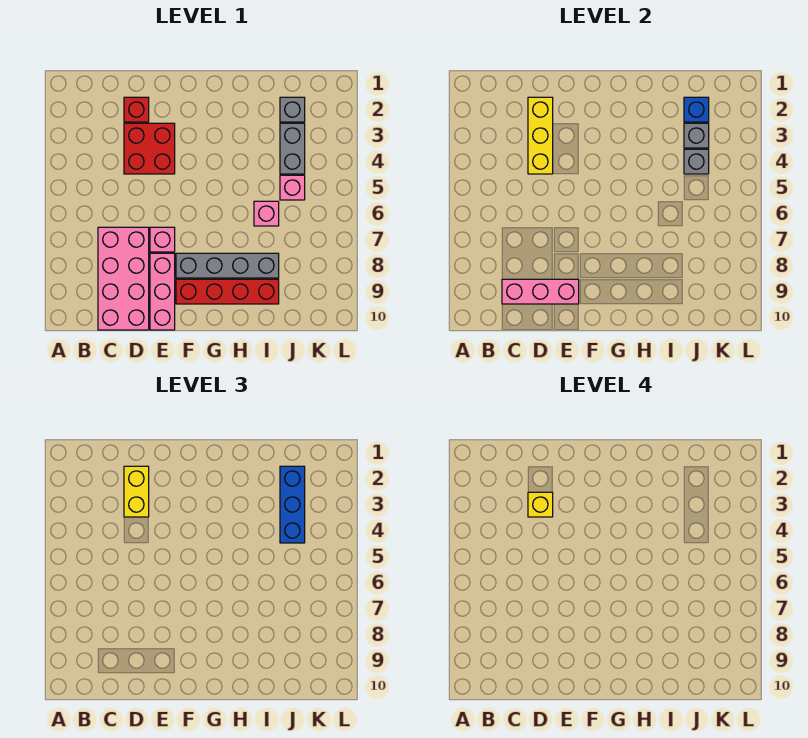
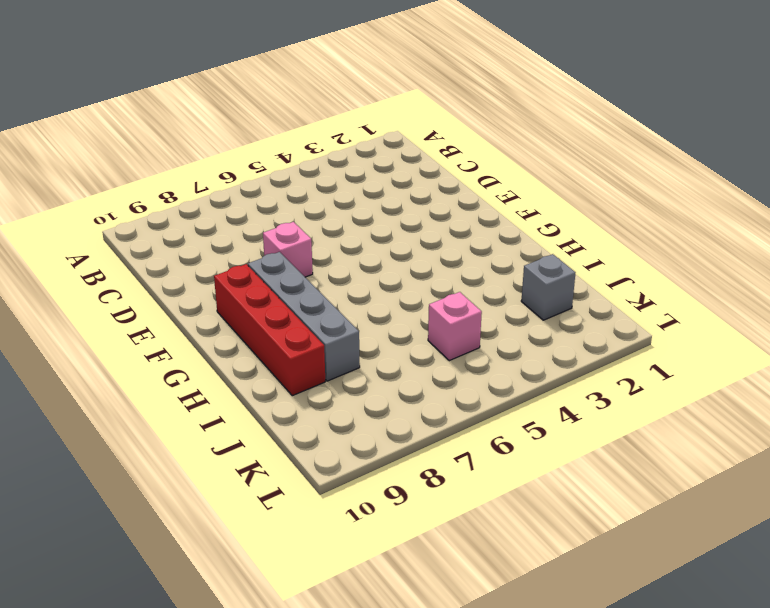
none -> pink brick C7:D10 level 1
none -> red brick D2 level 1
none -> red brick D3:E4 level 1

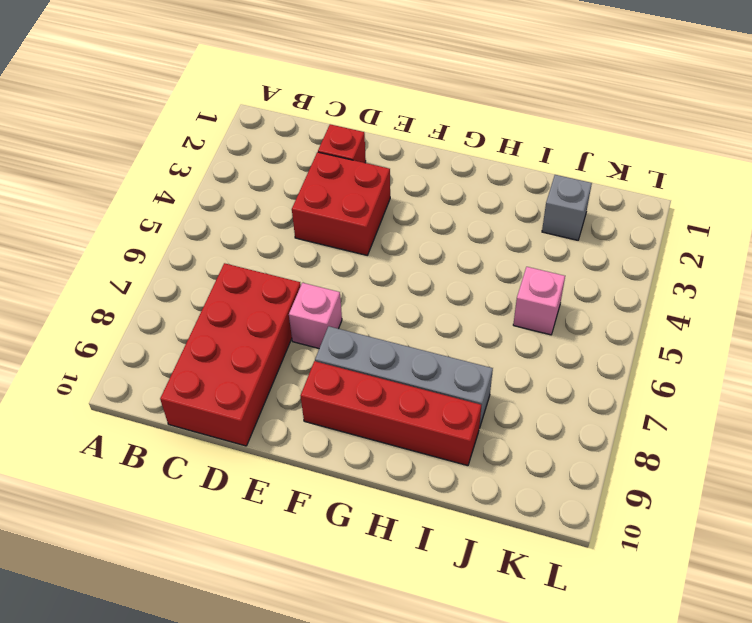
red brick C7:D10 level 1 -> pink brick C7:D10 level 1
none -> pink brick E8:E10 level 1
none -> pink brick I6 level 1
none -> grey brick J3:J4 level 1

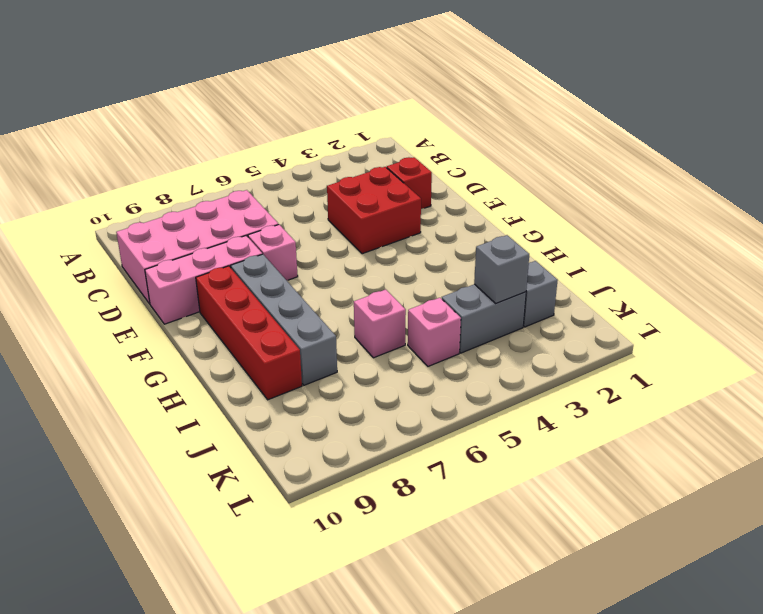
none -> pink brick C9:E9 level 2
none -> yellow brick D2:D4 level 2
none -> blue brick J2 level 2

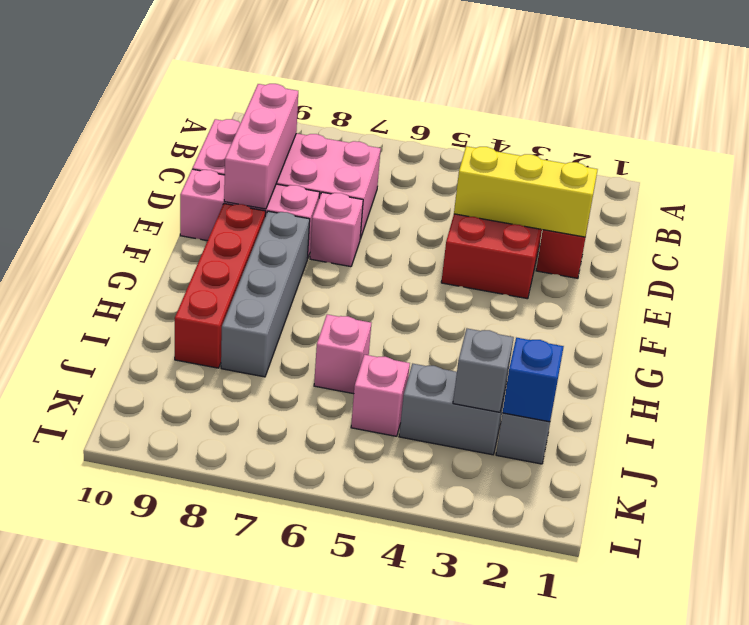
none -> grey brick J4 level 2
none -> yellow brick D2:D3 level 3
none -> blue brick J2:J4 level 3

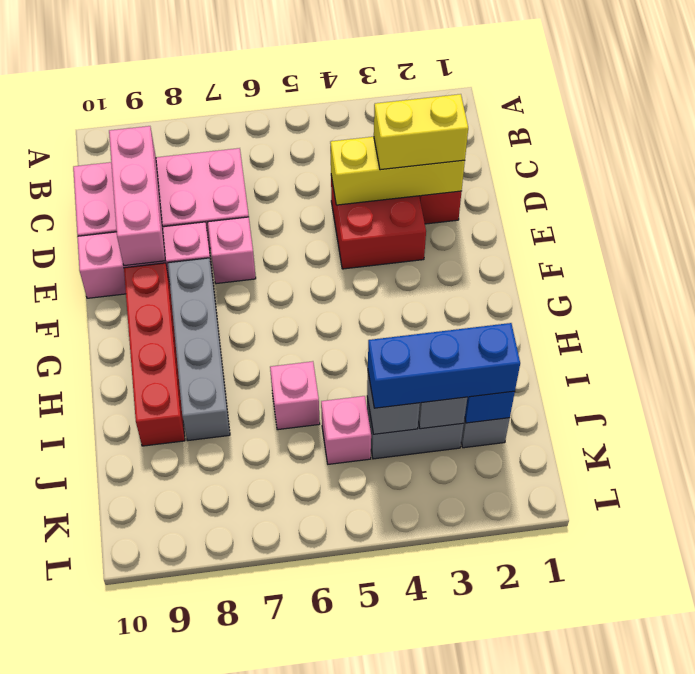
none -> yellow brick D3 level 4

